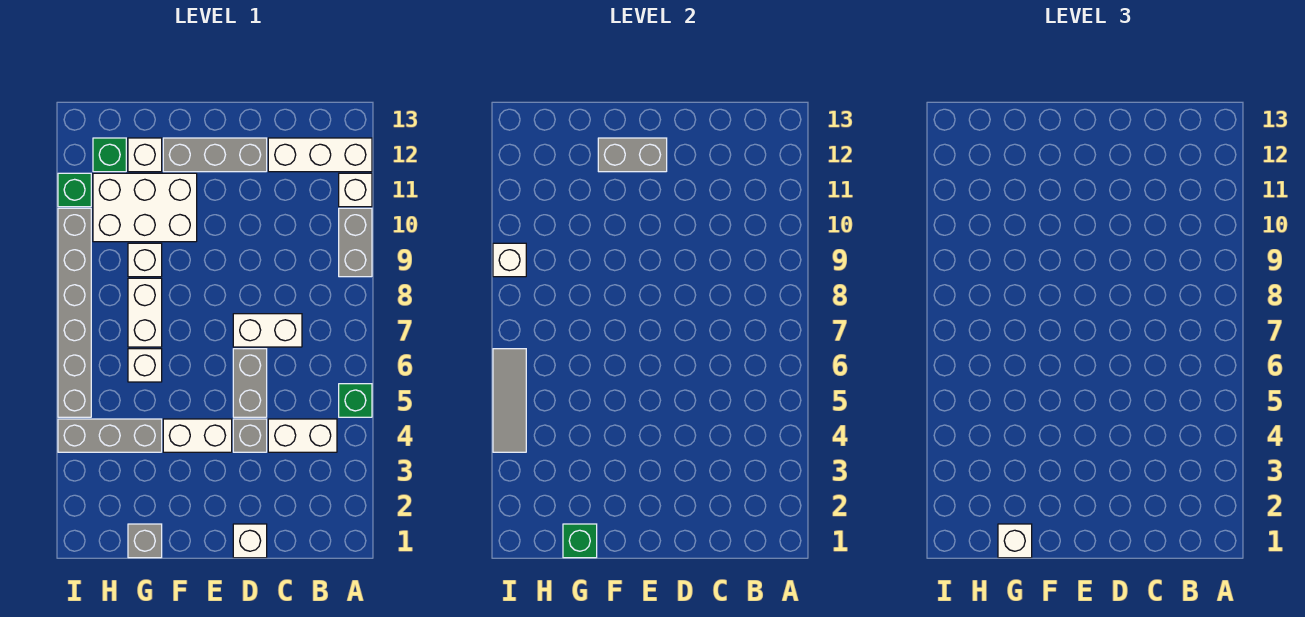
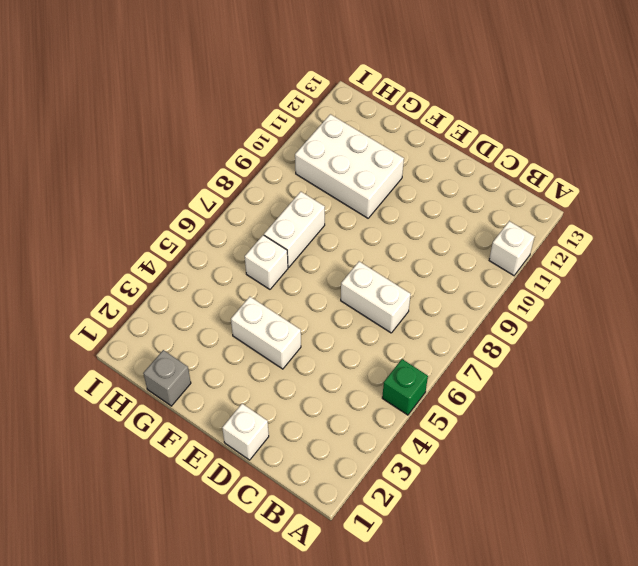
none -> grey brick A9:A10 level 1
none -> white brick A12:C12 level 1
none -> white brick B4:C4 level 1

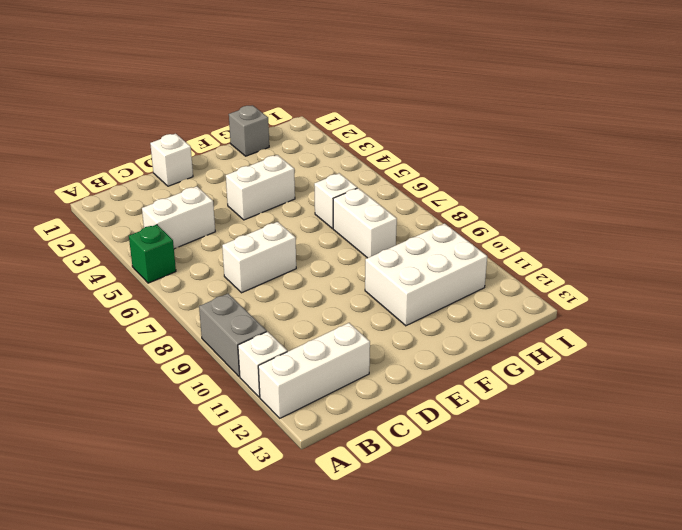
none -> grey brick D4 level 1
none -> grey brick D5:D6 level 1
none -> grey brick D12:F12 level 1

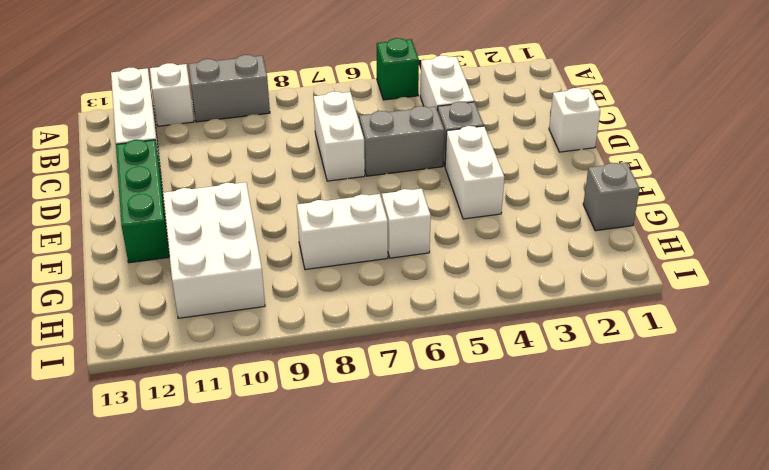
green brick D12:F12 level 1 -> grey brick D12:F12 level 1
none -> grey brick G4:I4 level 1
none -> white brick G9 level 1
none -> white brick G12 level 1

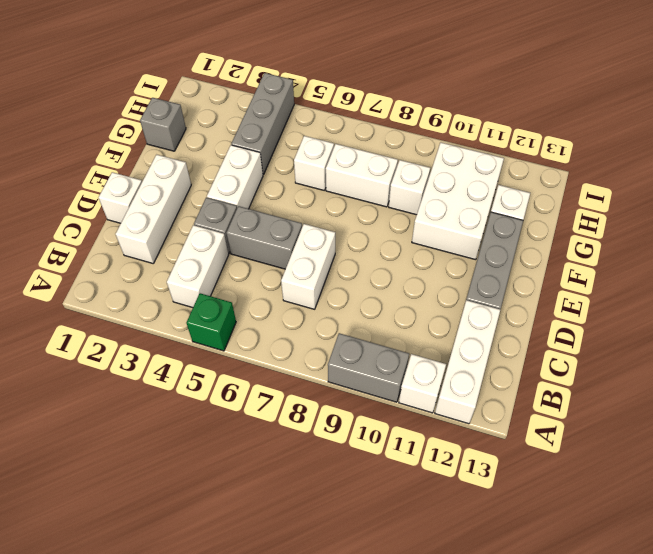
white brick C2:E2 level 1 -> none
none -> green brick H12 level 1
none -> grey brick I5:I10 level 1
none -> green brick I11 level 1

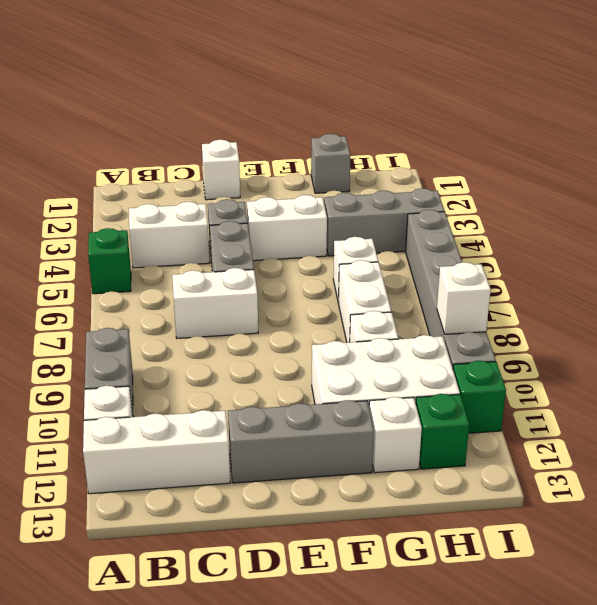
none -> grey brick E12:F12 level 2
none -> green brick G1 level 2
none -> grey tile I4:I6 level 2

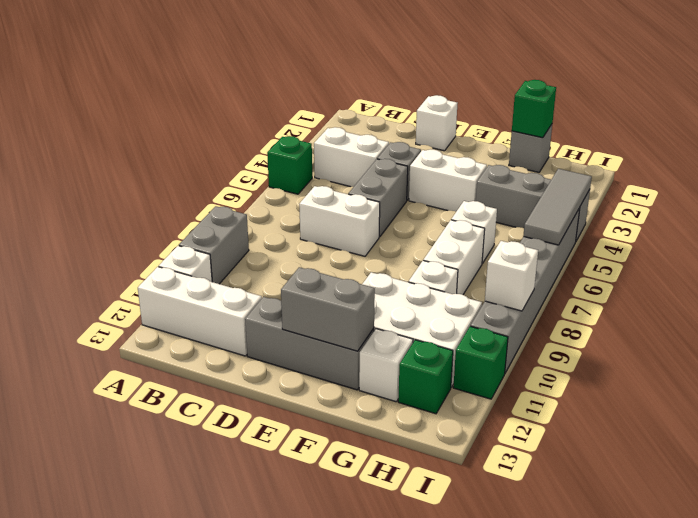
none -> white brick G1 level 3

